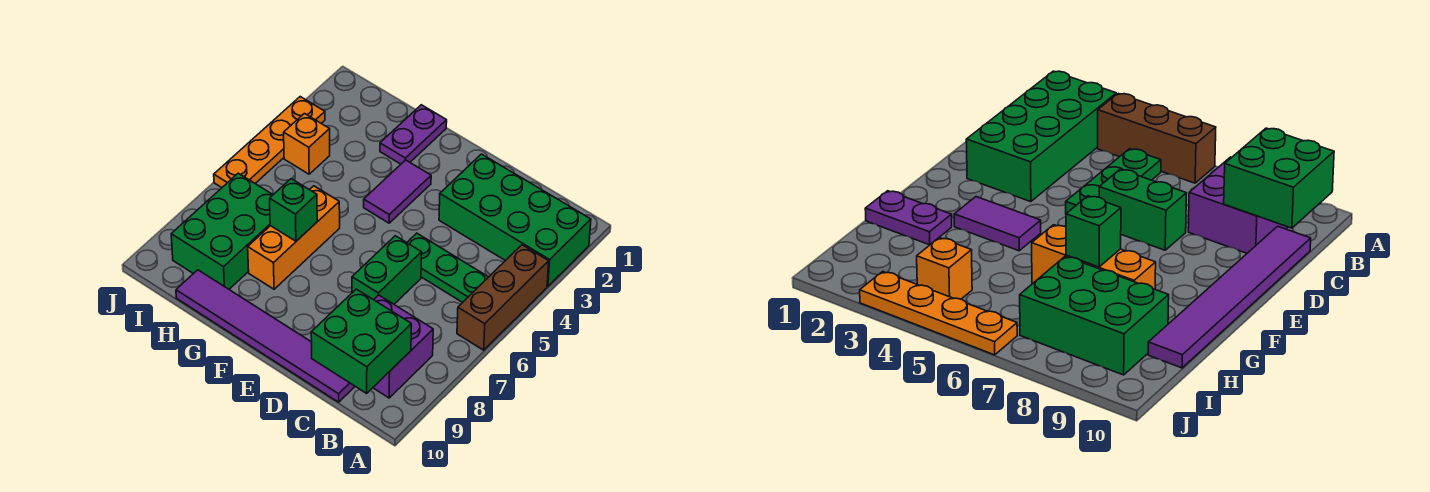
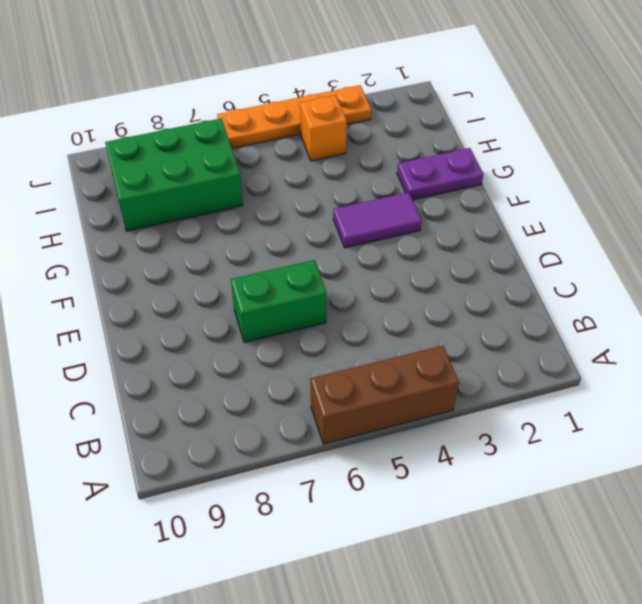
none -> green brick A2:D3 level 1
none -> green plate B5:D5 level 1
none -> purple brick B8:C9 level 1

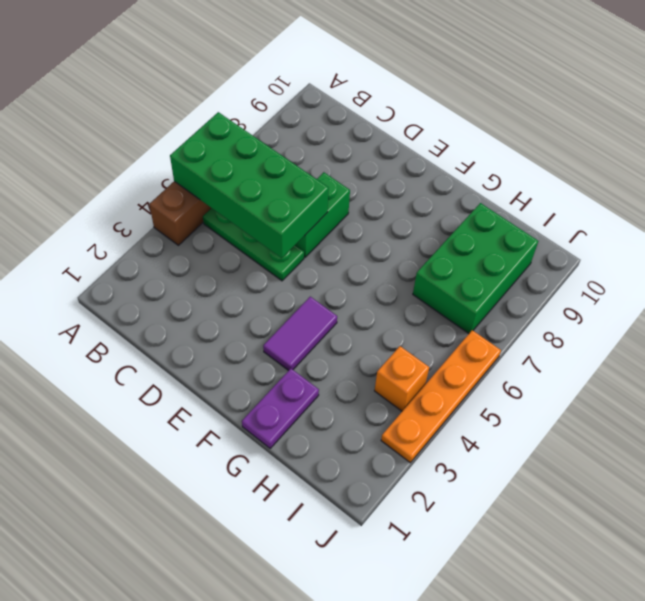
green brick A5:D6 level 2 -> green brick A2:D3 level 1
none -> purple brick B8:C9 level 1
none -> purple tile C10:H10 level 1
none -> orange brick G6:G8 level 1

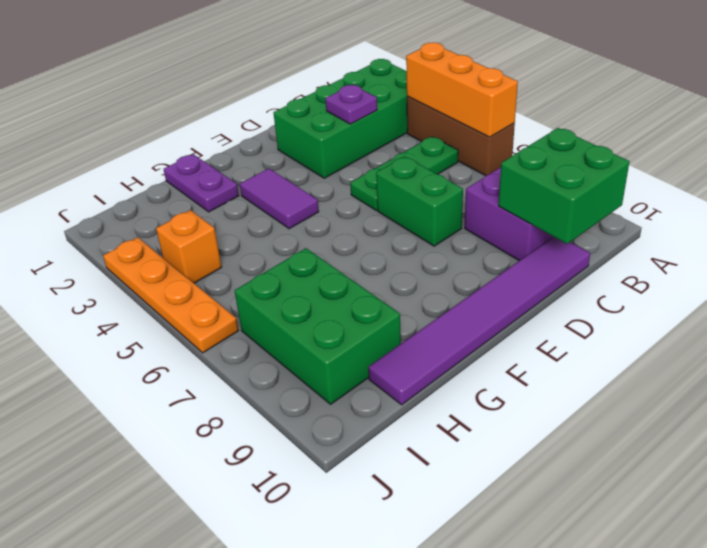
orange brick A4:A6 level 2 -> orange brick G6:G8 level 1
purple plate C3 level 2 -> none
none -> green brick G7 level 2

